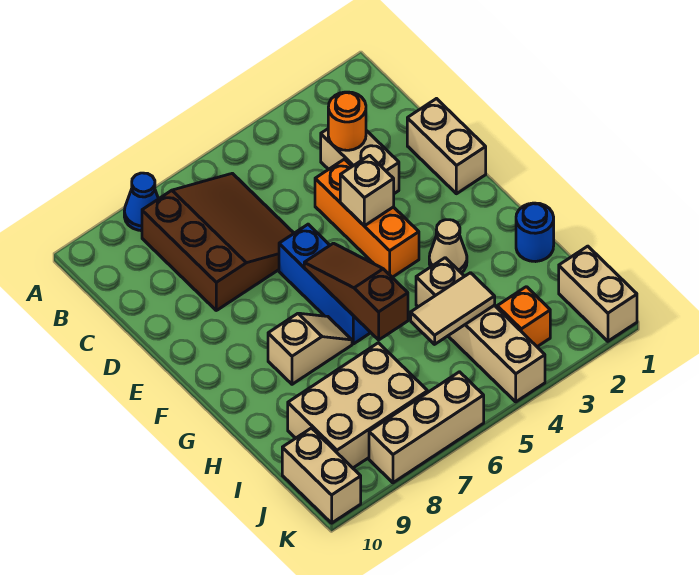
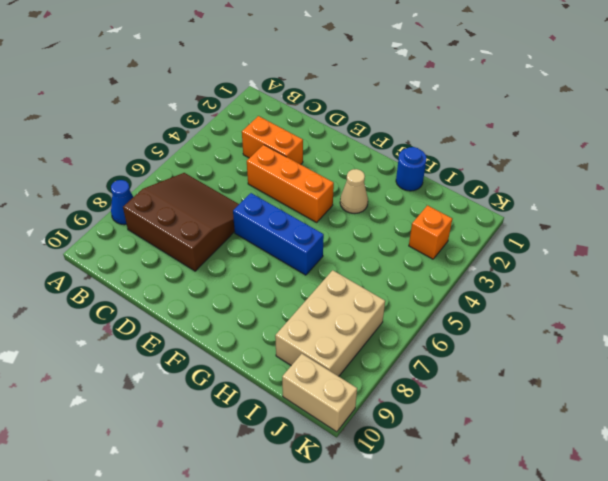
orange brick C3:D3 level 1 -> tan brick C3:D3 level 1
none -> tan brick D1:E1 level 1
none -> tan slope G7:G8 level 1 top 8
none -> tan brick H4:K4 level 1

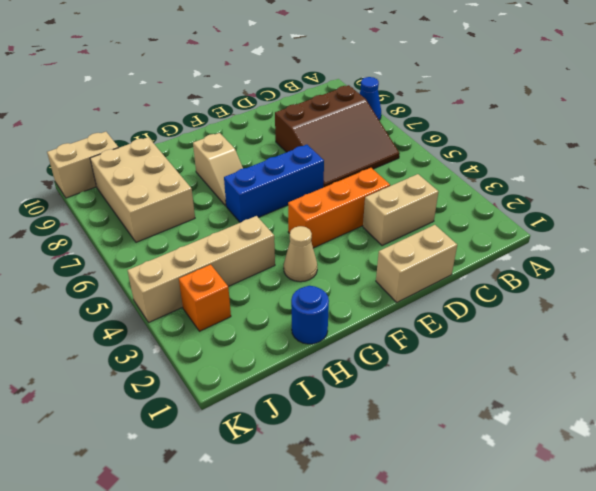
none -> tan brick J1:K1 level 1
none -> tan brick K6:K8 level 1
none -> orange round brick C3 level 2

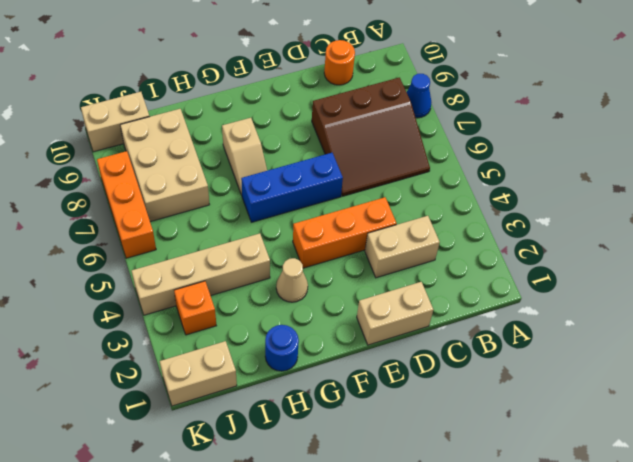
orange round brick C10 level 1 -> orange round brick C3 level 2
orange brick K6:K8 level 1 -> tan brick K6:K8 level 1
none -> tan brick E4 level 2
none -> brown slope F6:H6 level 2 top H
none -> tan tile I4:I5 level 2

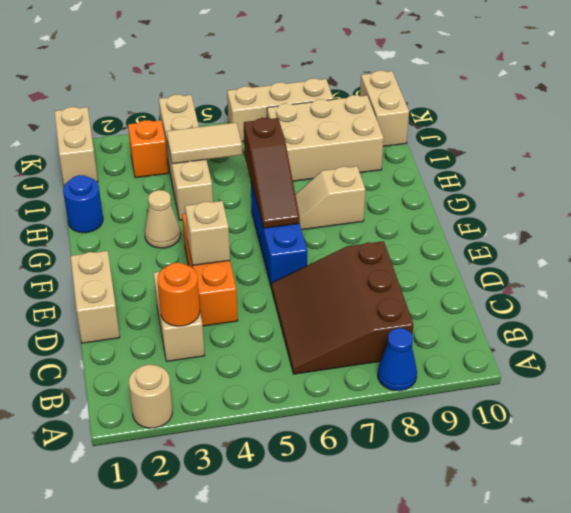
tan round brick A2 level 1 -> none

